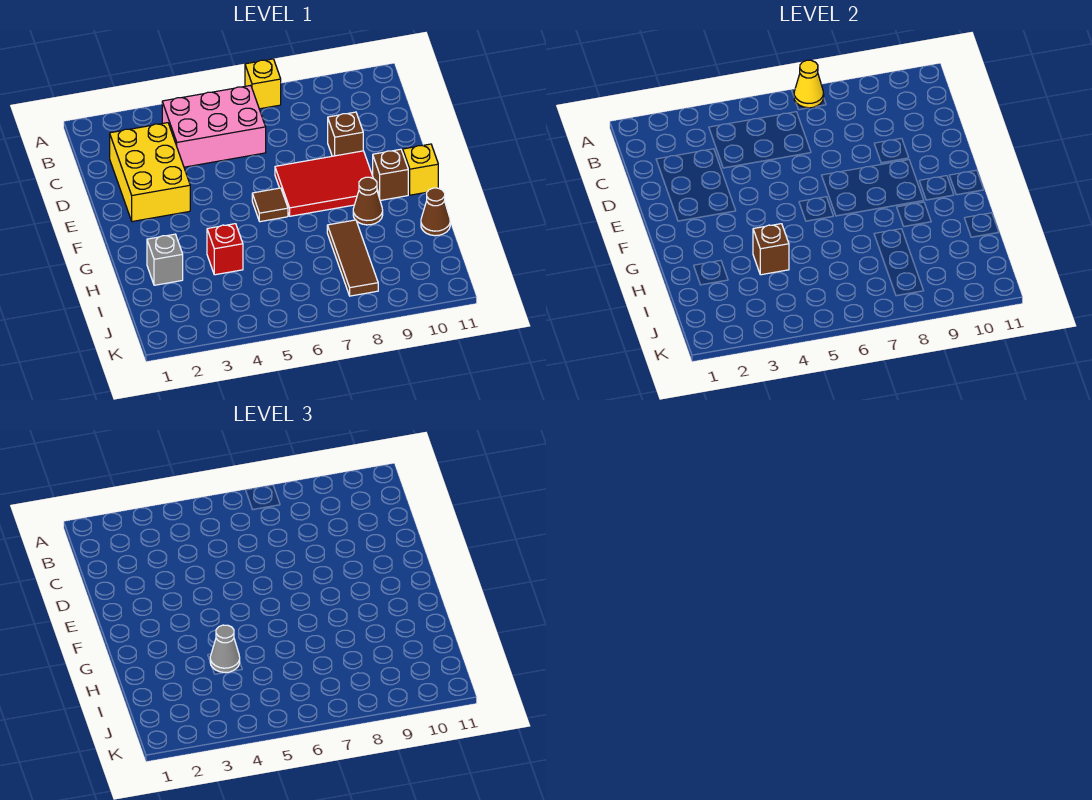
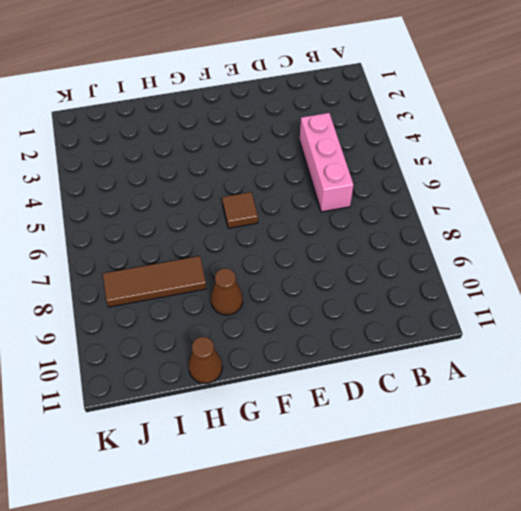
pink brick C4:C6 level 1 -> pink brick B4:C6 level 1
none -> yellow brick A7 level 1
none -> yellow brick C2:E3 level 1
none -> brown brick D9 level 1

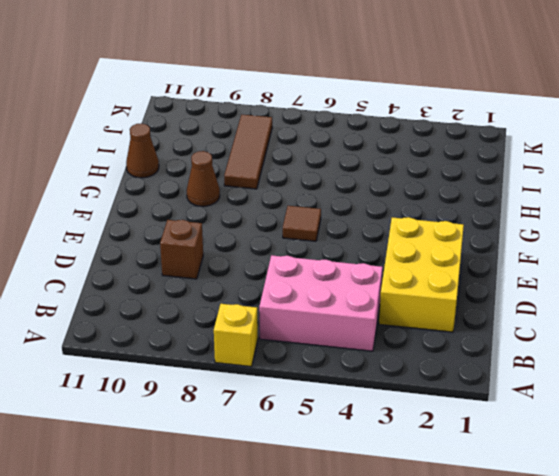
none -> red tile E7:F9 level 1
none -> brown brick F10 level 1
none -> yellow brick F11 level 1

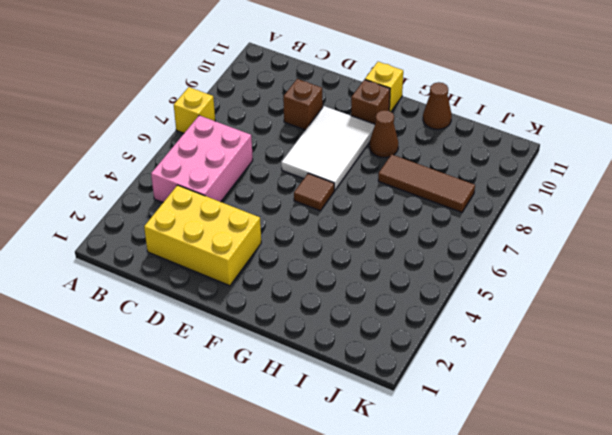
white tile E7:F9 level 1 -> red tile E7:F9 level 1
none -> grey brick H2 level 1
none -> red brick H4 level 1
none -> yellow cone A7 level 2

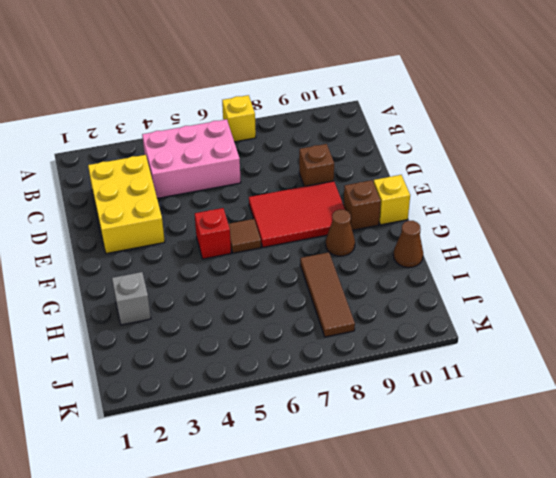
red brick F5 level 1 -> red brick H4 level 1
none -> yellow cone A7 level 2
none -> brown brick H4 level 2
none -> grey cone H4 level 3

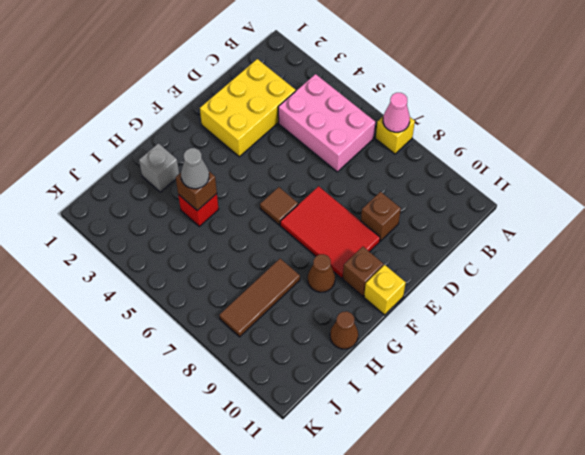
pink cone A7 level 2 -> yellow cone A7 level 2

